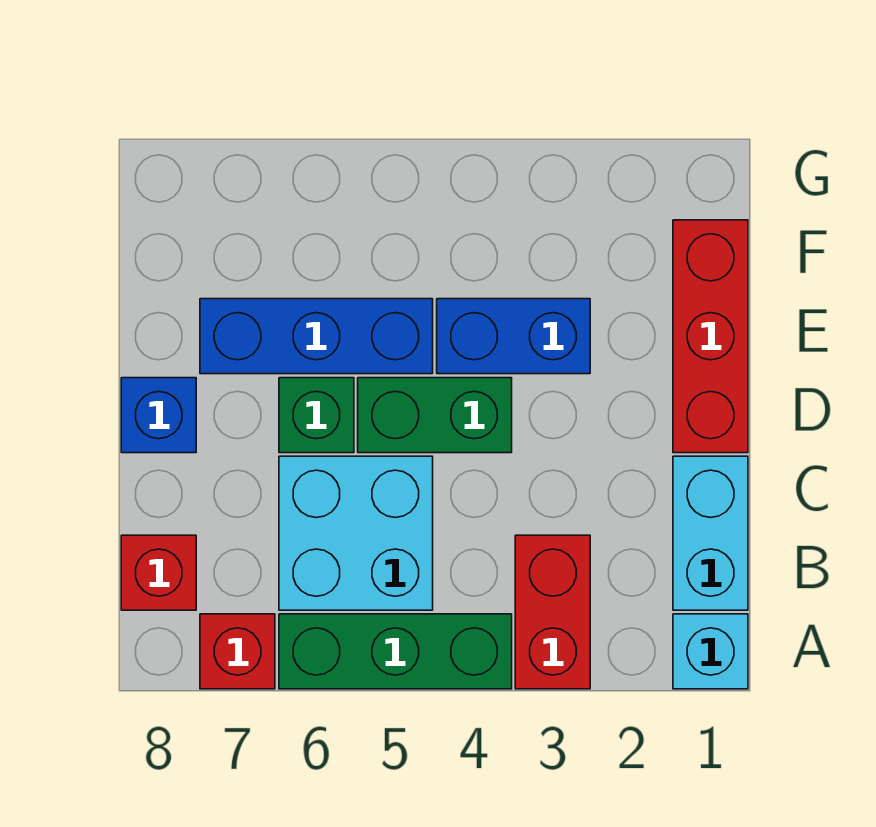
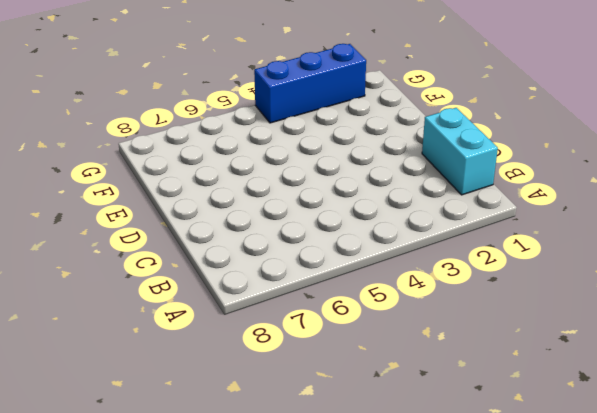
blue brick G2:G4 level 1 -> blue brick E5:E7 level 1
none -> cyan brick A1 level 1
none -> red brick A3:B3 level 1
none -> green brick A4:A6 level 1

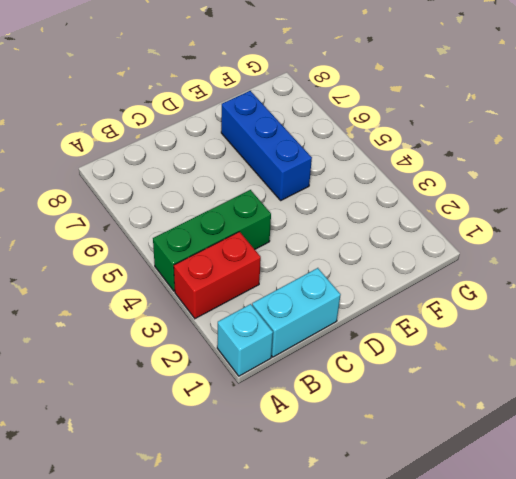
green brick A4:C4 level 1 -> green brick A4:A6 level 1
none -> red brick A7 level 1
none -> cyan brick B5:C6 level 1
none -> red brick B8 level 1

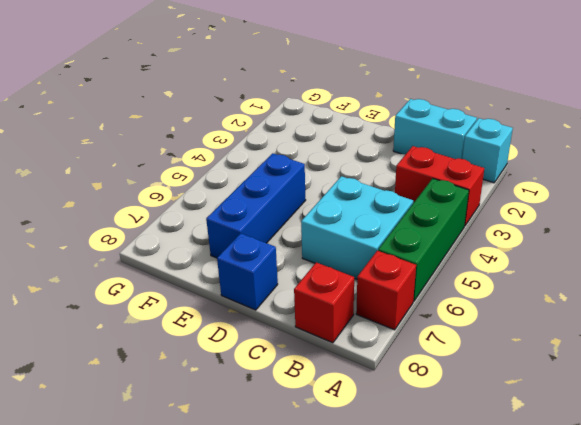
none -> red brick D1:F1 level 1
none -> green brick D4:D5 level 1
none -> green brick D6 level 1

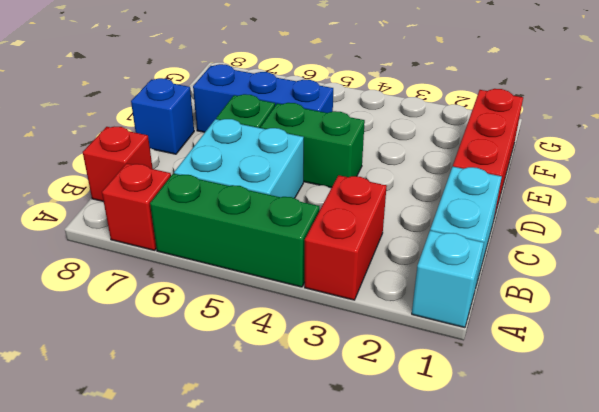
none -> blue brick E3:E4 level 1

